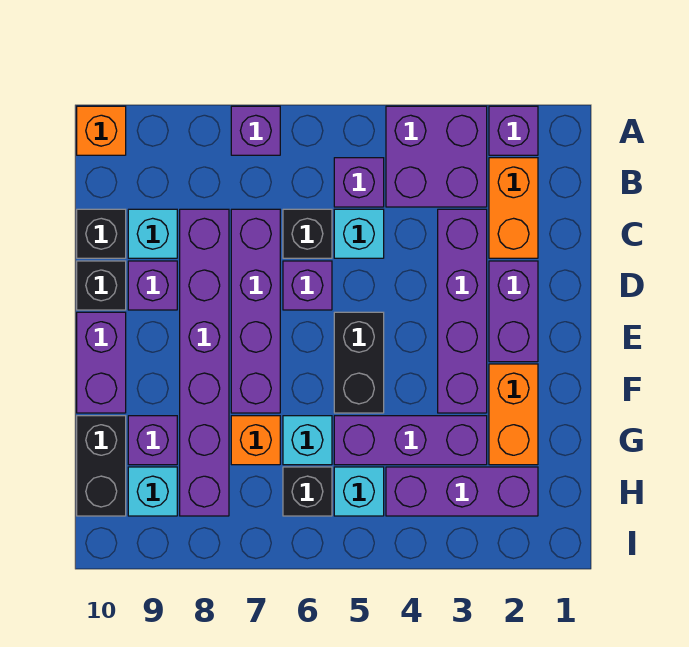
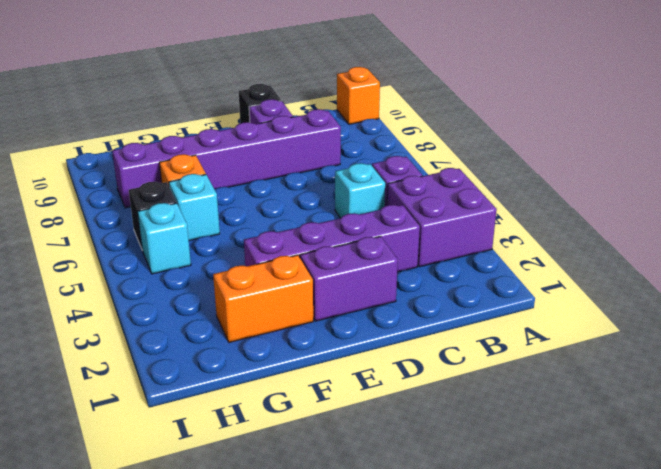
none -> purple brick A2 level 1
none -> purple brick A7 level 1
none -> orange brick B2:C2 level 1

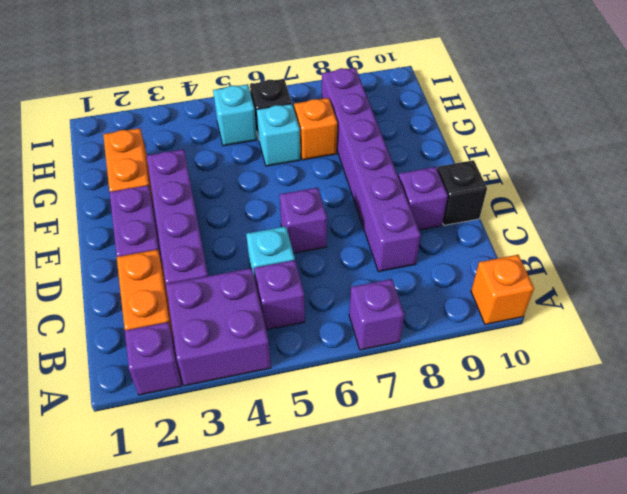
none -> black brick C6 level 1
none -> purple brick C7:F7 level 1
none -> cyan brick C9 level 1

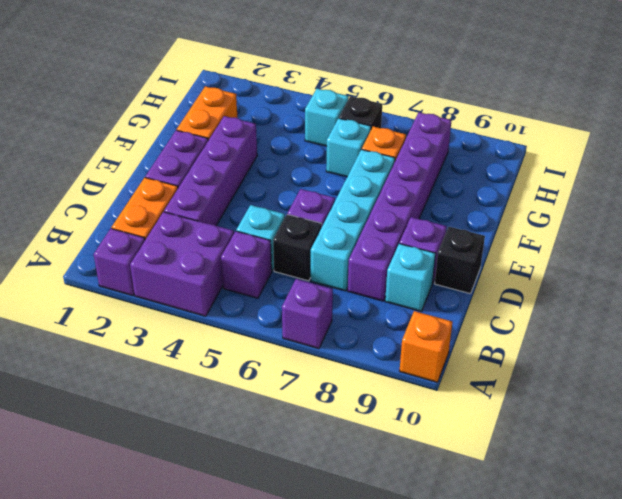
cyan brick C7:F7 level 1 -> purple brick C7:F7 level 1
none -> black brick C10 level 1
none -> black brick E5:F5 level 1
none -> purple brick E10:F10 level 1

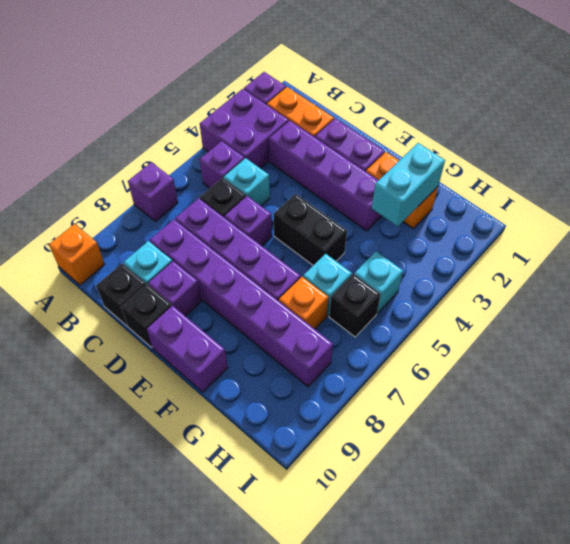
cyan brick G2:G3 level 2 -> none
none -> purple brick G3:G5 level 1
none -> purple brick G9 level 1
none -> black brick G10:H10 level 1

